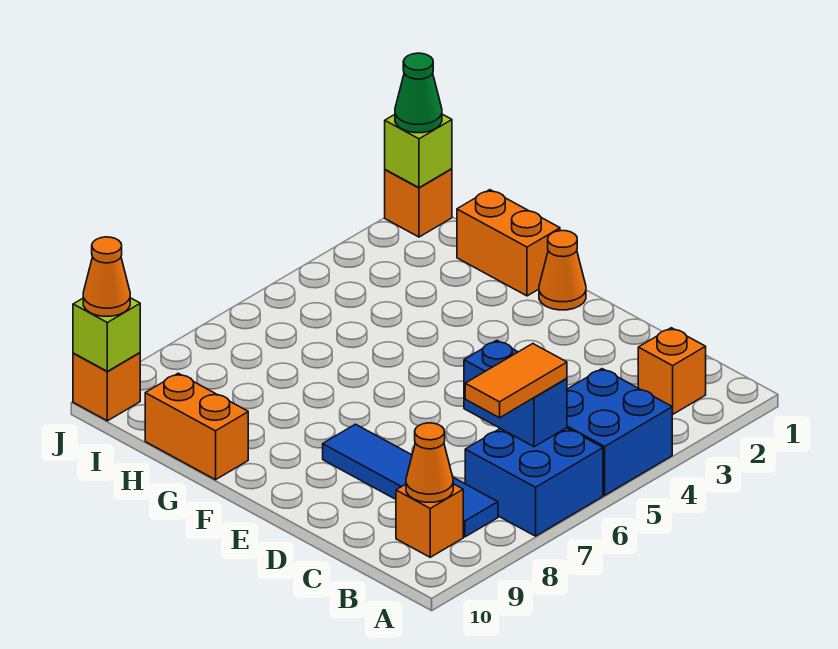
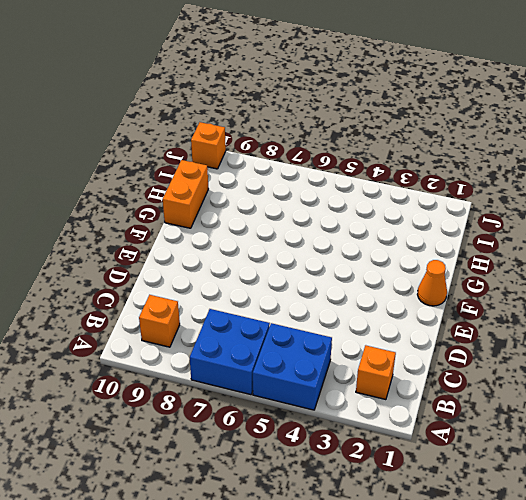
none -> blue tile B8:E8 level 1
none -> orange brick G1:H1 level 1
none -> orange brick J1 level 1

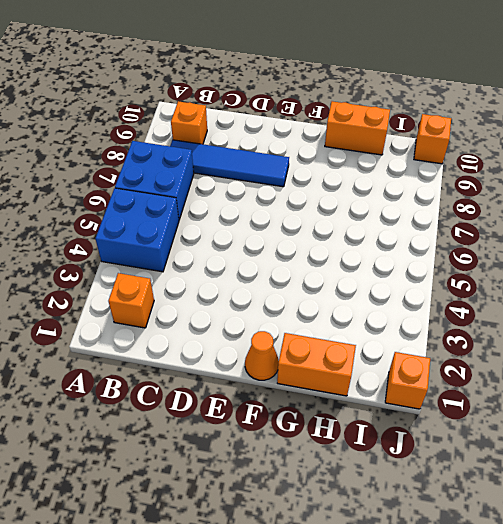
none -> blue brick B6:C6 level 2
none -> orange cone B9 level 2
none -> lime brick J1 level 2

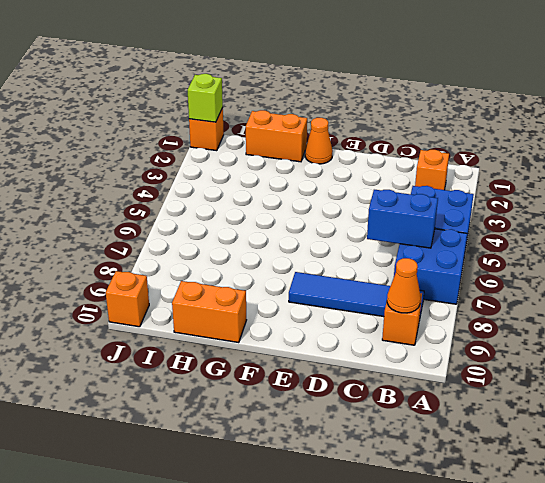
none -> lime brick J10 level 2
none -> orange tile B6:B7 level 3
none -> green cone J1 level 3

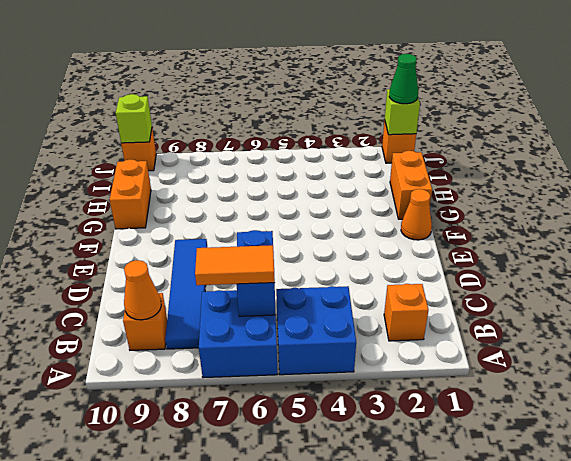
none -> orange cone J10 level 3

